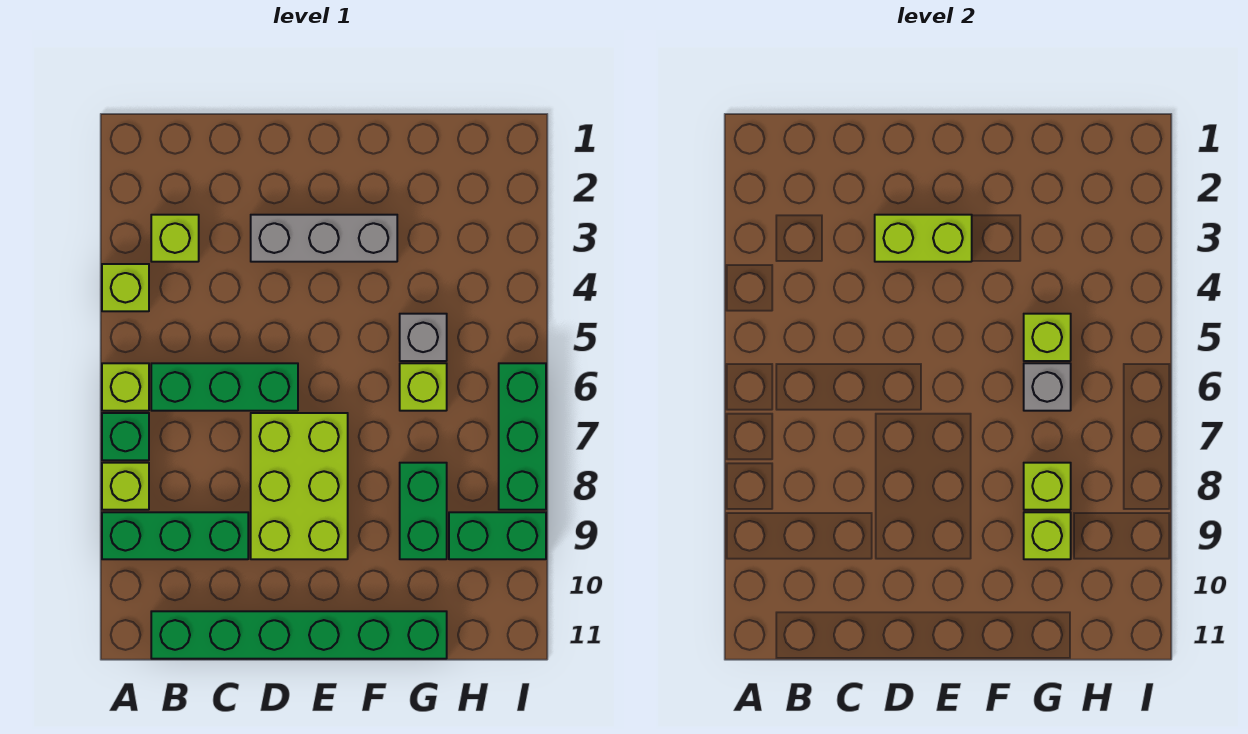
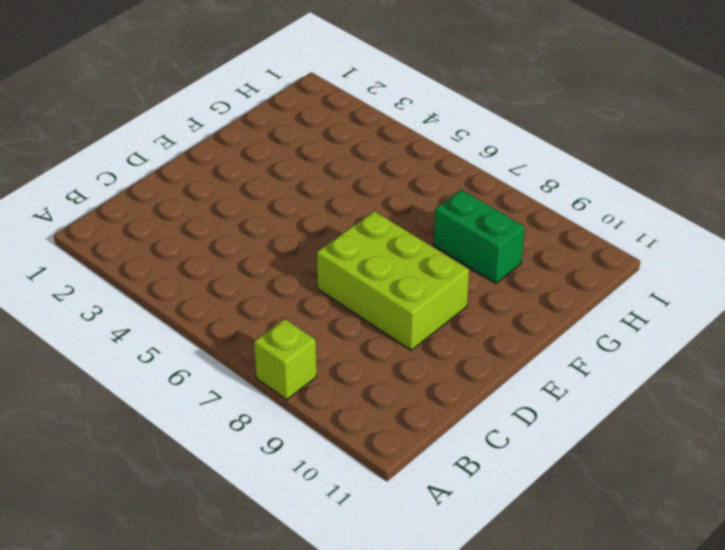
none -> lime brick A4 level 1
none -> lime brick A6 level 1
none -> green brick A7 level 1

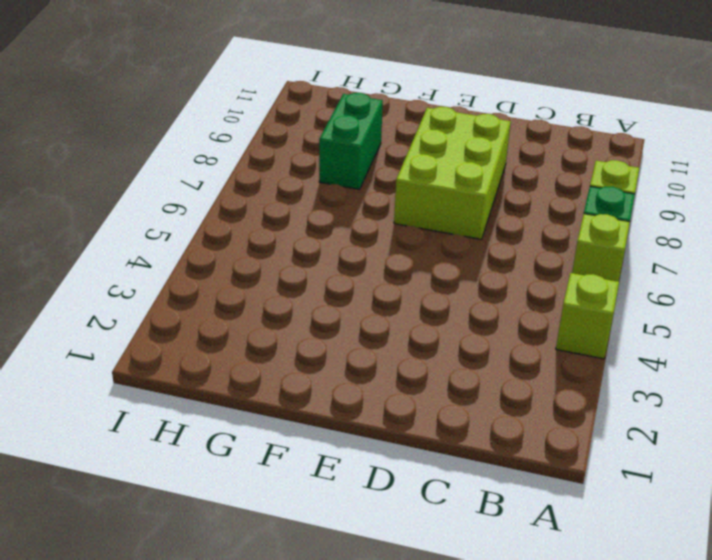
none -> green brick A9:C9 level 1
none -> lime brick B3 level 1
none -> green brick B6:D6 level 1

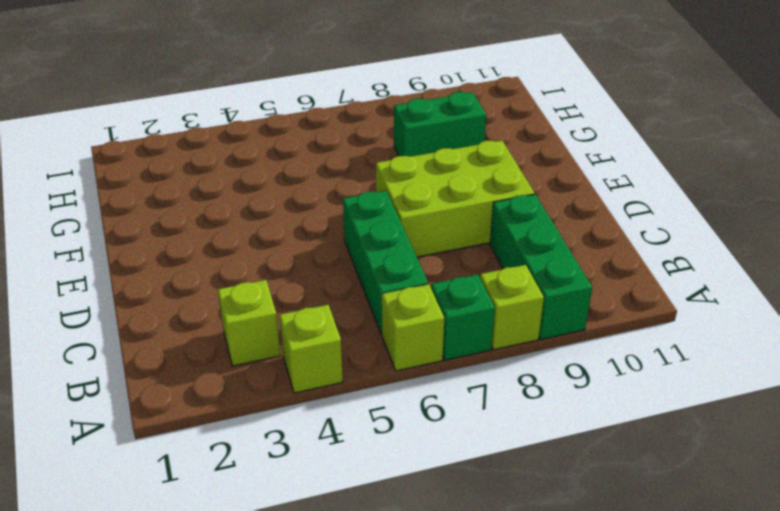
none -> green brick B11:G11 level 1
none -> grey brick D3:F3 level 1
none -> grey brick G5 level 1

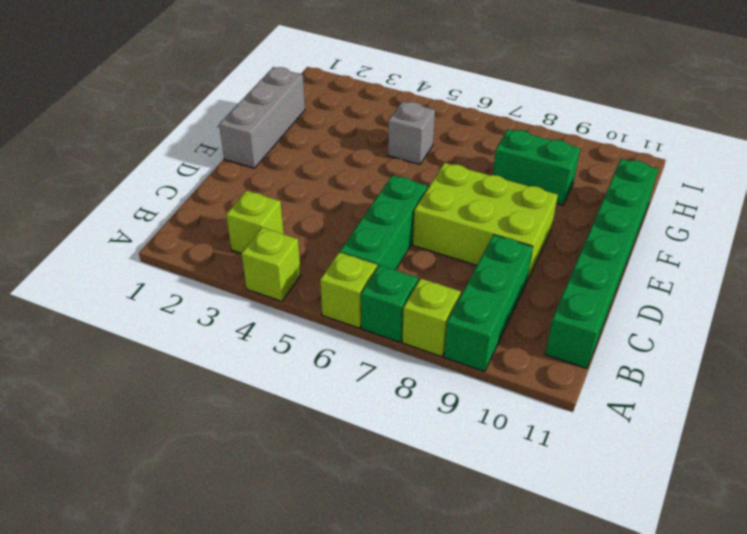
grey brick E1:G1 level 1 -> grey brick D3:F3 level 1
none -> lime brick G6 level 1
none -> green brick H9:I9 level 1
none -> green brick I6:I8 level 1

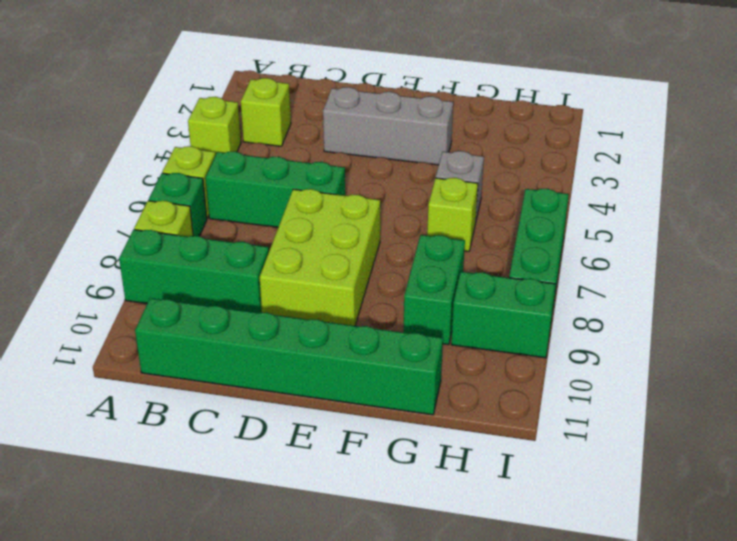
none -> lime brick D3:E3 level 2
none -> lime brick G5 level 2
none -> grey brick G6 level 2

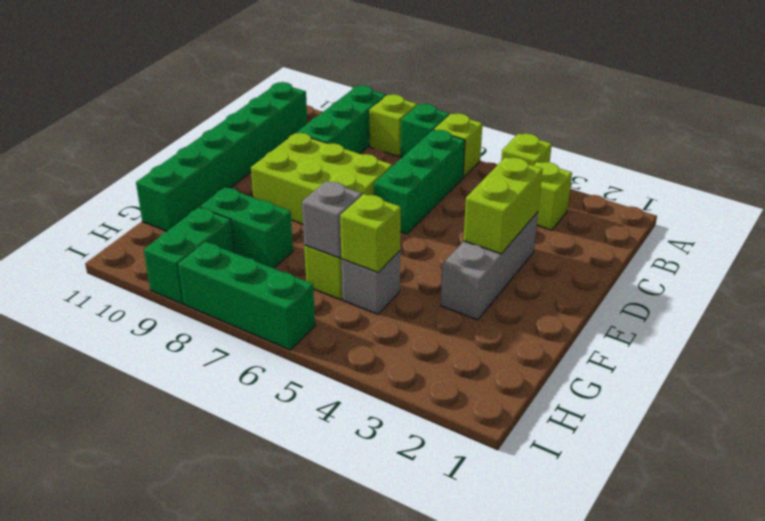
none -> lime brick G8 level 2
none -> lime brick G9 level 2

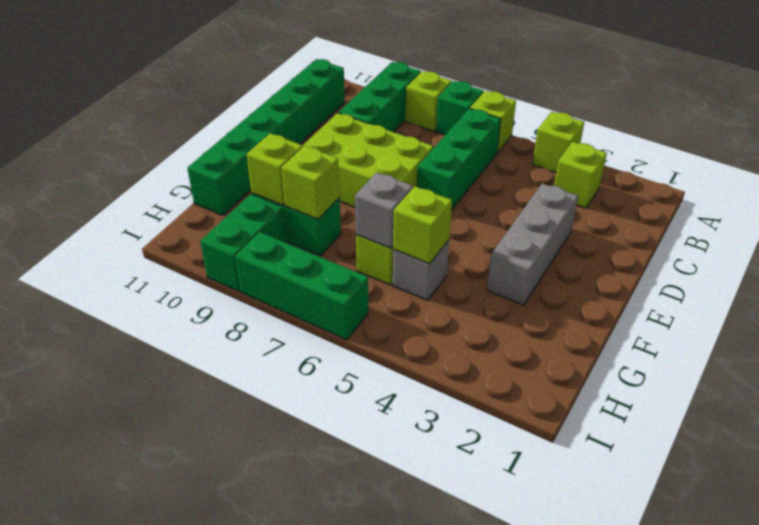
none -> lime brick D3:E3 level 2

